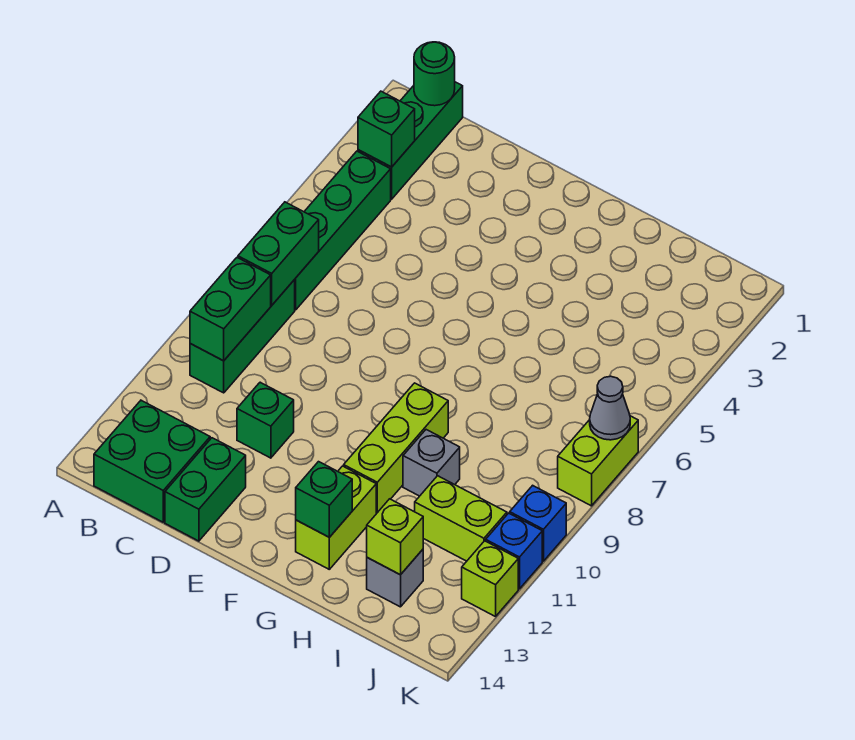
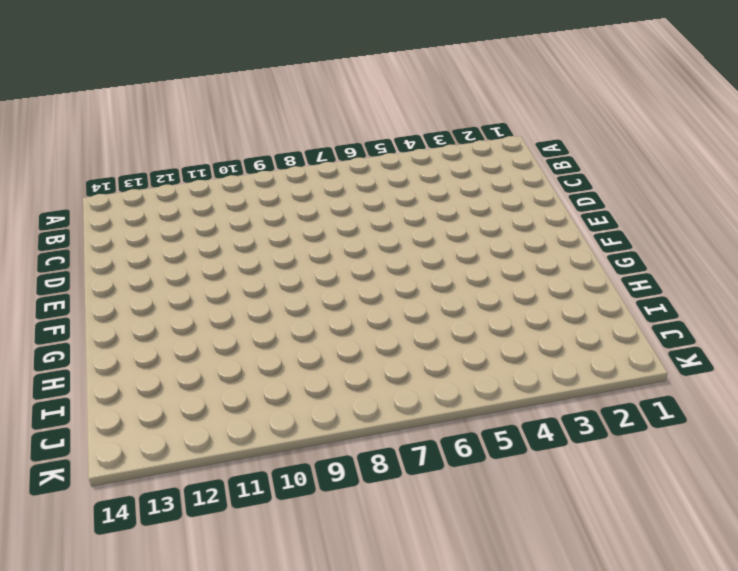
none -> green brick B1:B3 level 1
none -> green brick B4:B7 level 1
none -> green brick B8:B10 level 1

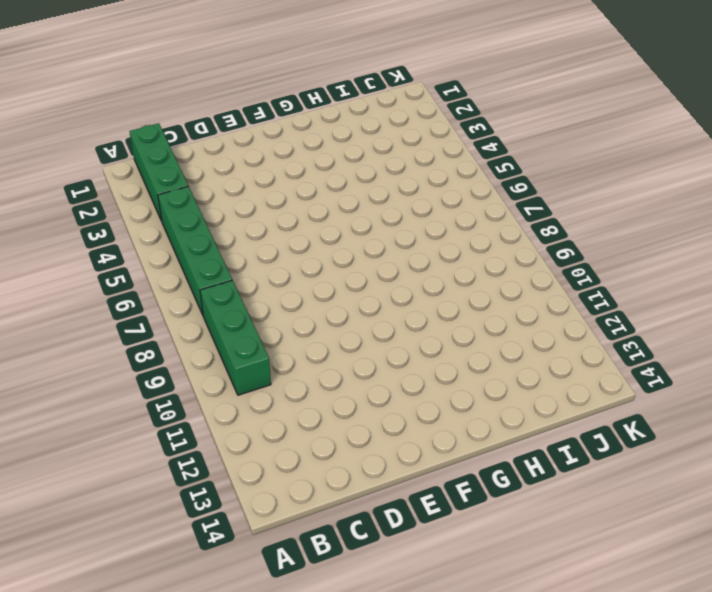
none -> green brick B13:C14 level 1
none -> green brick D11 level 1
none -> green brick D13:D14 level 1

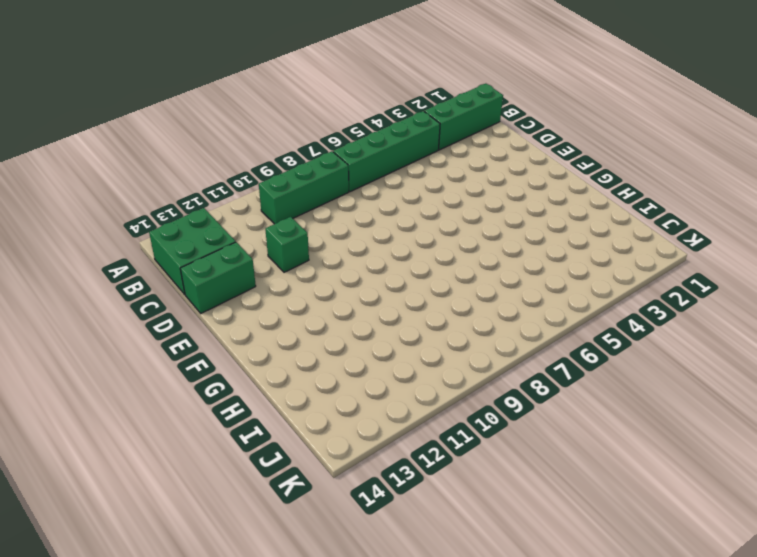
none -> lime brick G9:G11 level 1
none -> lime brick G12:G13 level 1
none -> grey brick H10 level 1

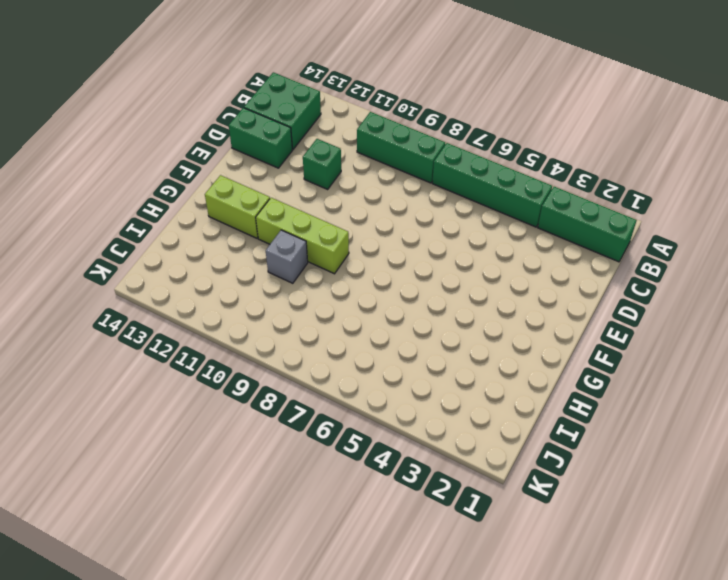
none -> lime brick I11:J11 level 1
none -> grey brick I13 level 1
none -> lime brick K7:K8 level 1

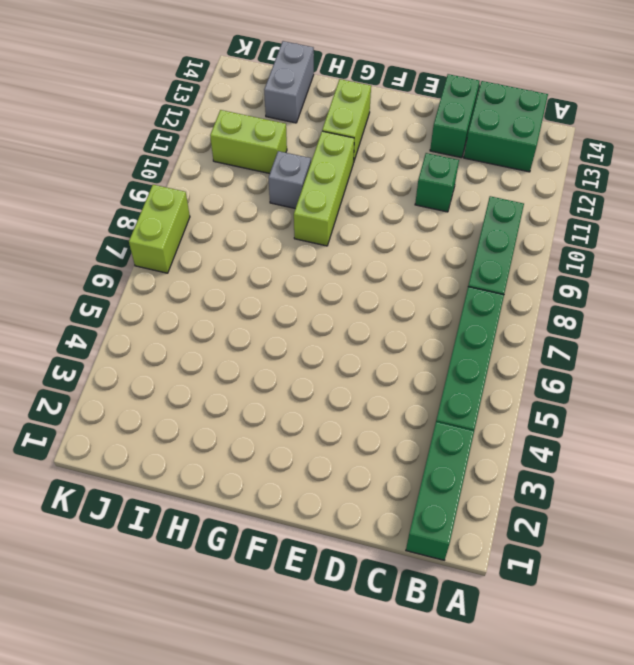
grey brick I13:I14 level 1 -> grey brick I13 level 1
none -> blue brick K10 level 1
none -> blue brick K11 level 1
none -> lime brick K12 level 1

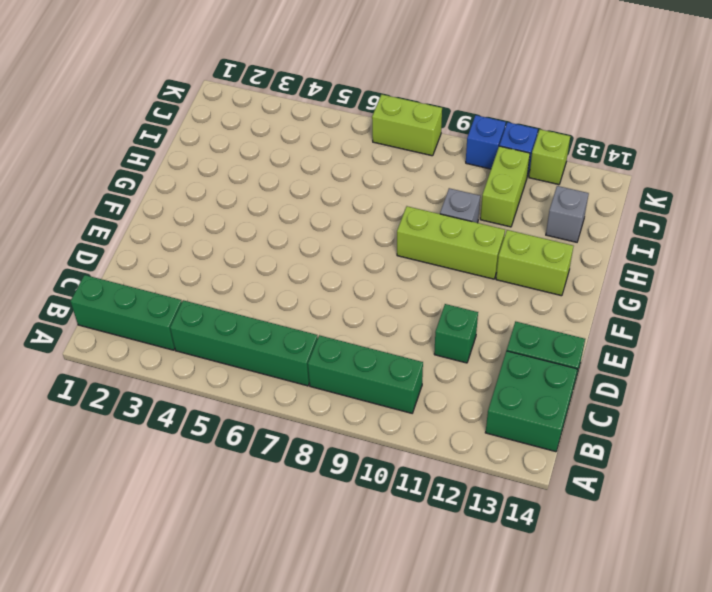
none -> green round brick B1 level 2
none -> green brick B3 level 2
none -> green brick B7:B8 level 2

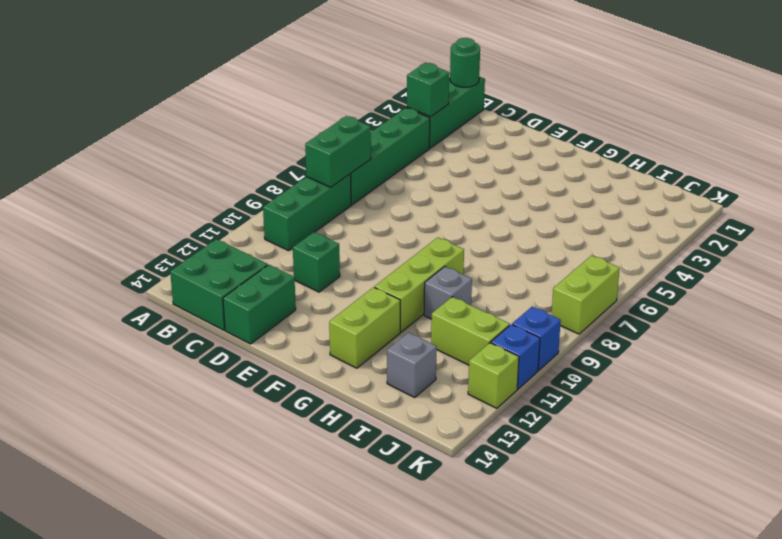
none -> green brick B9:B10 level 2
none -> green brick G13 level 2
none -> lime brick I13 level 2

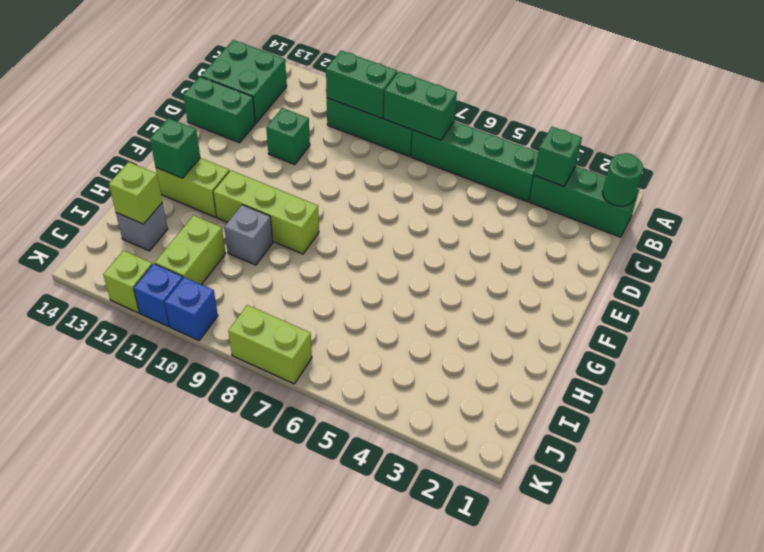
none -> grey cone K7 level 2

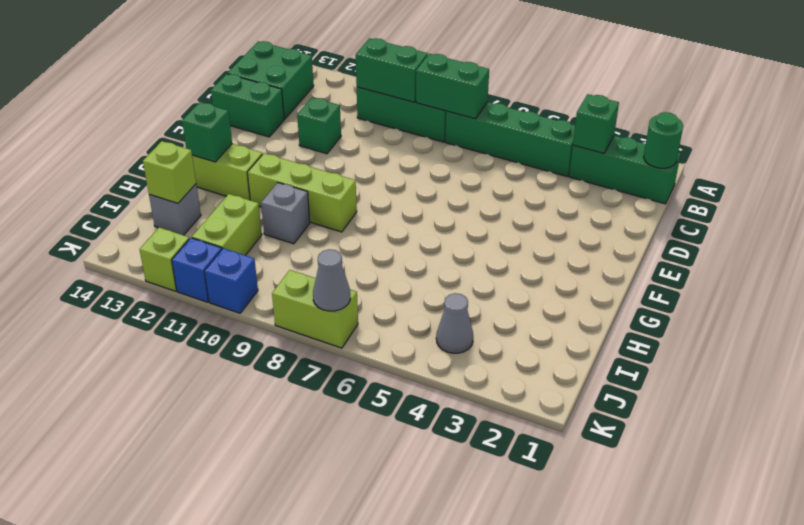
grey cone J4 level 1 -> none

